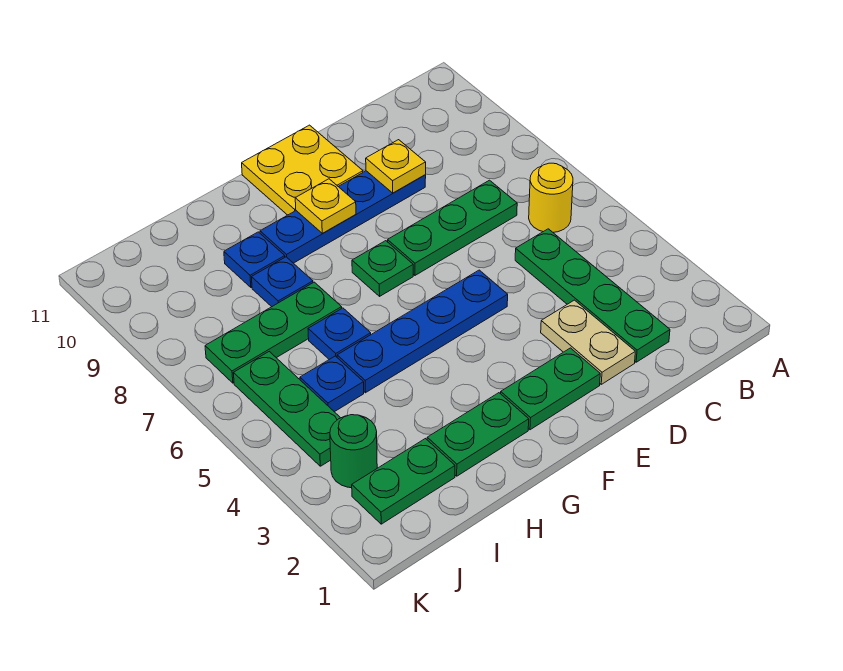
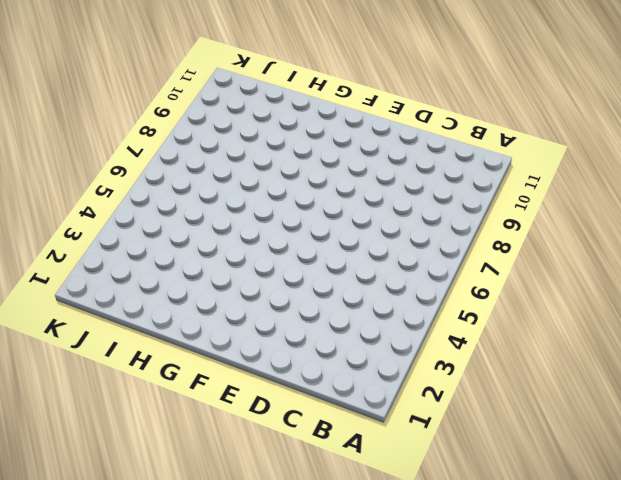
none -> yellow round brick B6 level 1
none -> green plate C2:C5 level 1
none -> green plate C7:E7 level 1

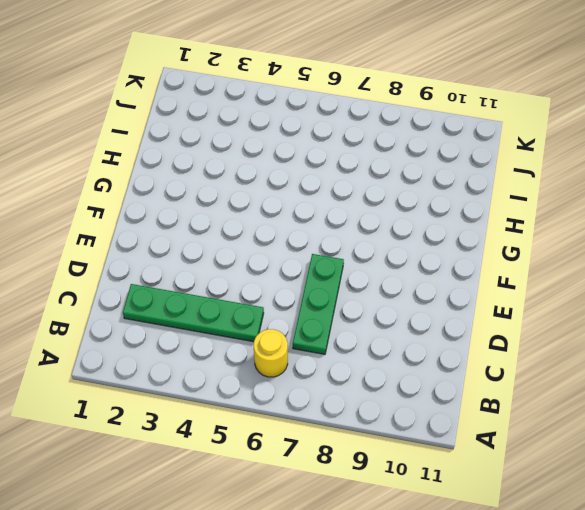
none -> tan plate D2:D3 level 1
none -> blue plate D9:G9 level 1
none -> green plate E2:F2 level 1

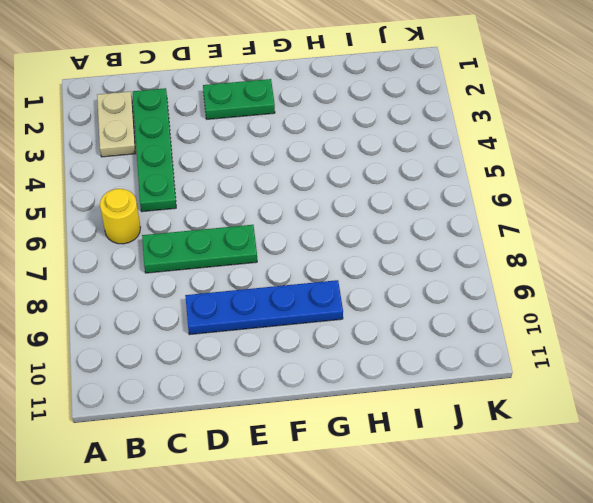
tan plate B2:B3 level 1 -> tan plate D2:D3 level 1
none -> blue plate E5:H5 level 1
none -> yellow plate E10:F11 level 1
none -> green plate F7 level 1

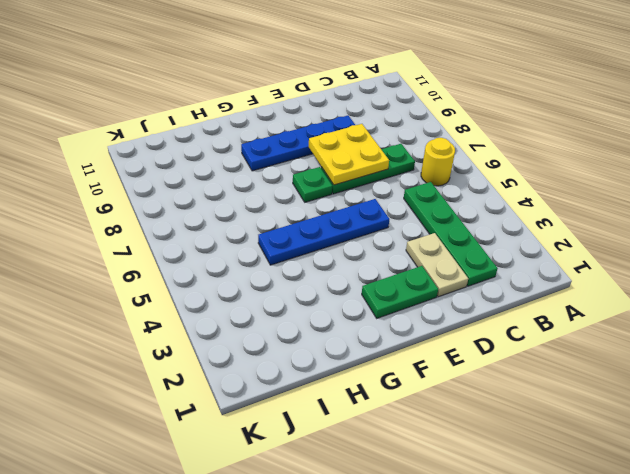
yellow plate D7:E8 level 2 -> yellow plate E10:F11 level 1
none -> green plate G2:H2 level 1
none -> blue plate H6 level 1
none -> green plate H7:J7 level 1

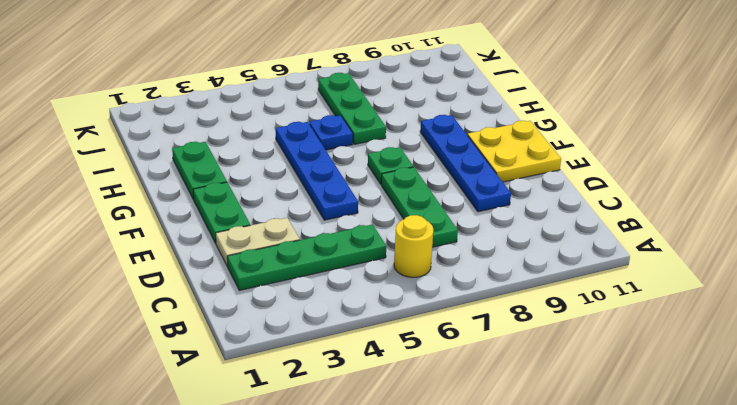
none -> blue plate H8 level 1
none -> blue plate H9 level 1
none -> green plate I2:J2 level 1

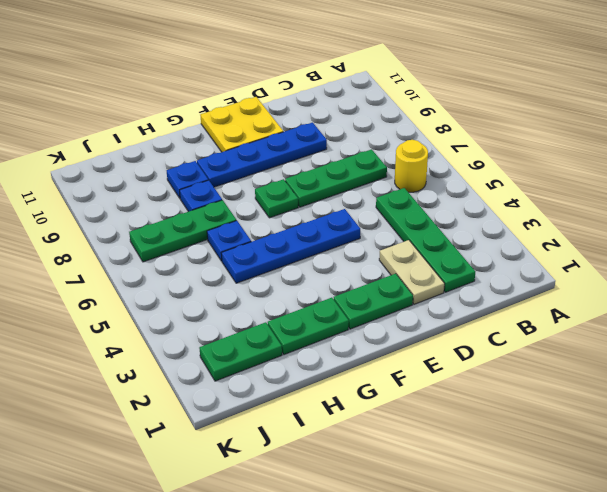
none -> blue plate I5 level 1
none -> green round brick J3 level 1
none -> green plate J4:J6 level 1

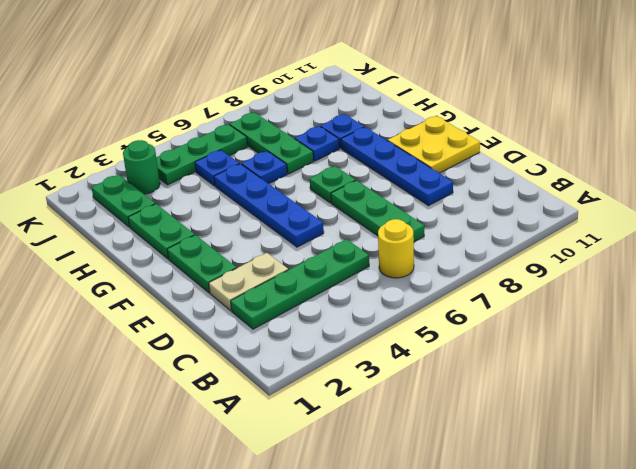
none -> yellow plate D9 level 2
none -> yellow plate F9 level 2

